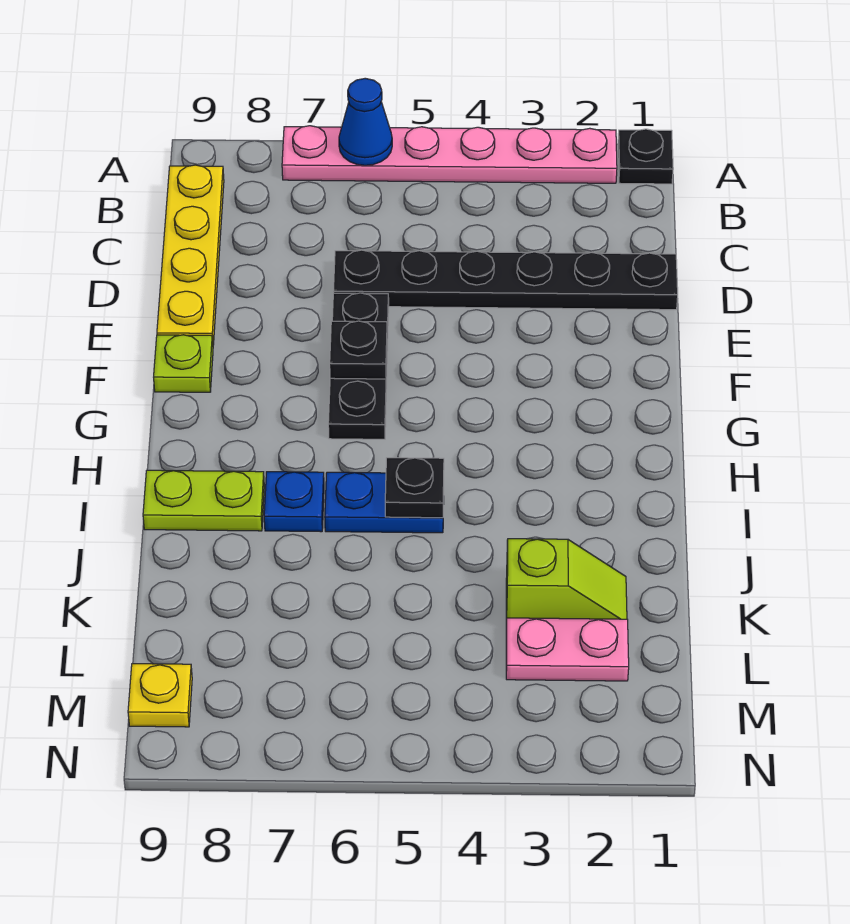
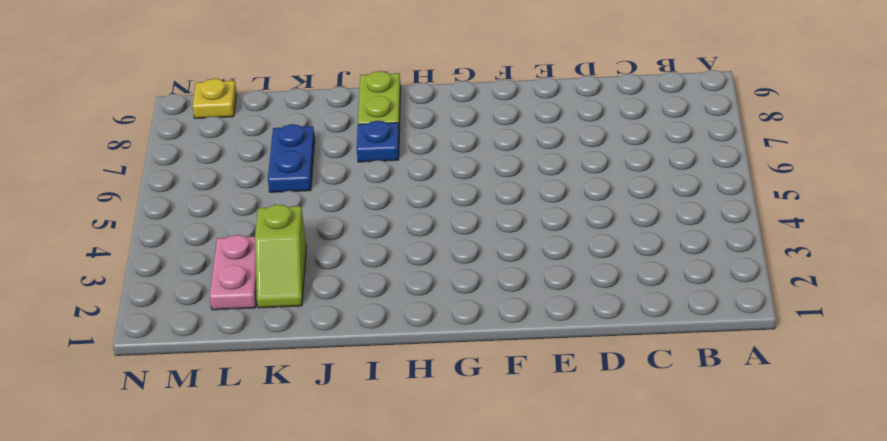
blue plate K6:K7 level 1 -> blue plate I5:I6 level 1
none -> black plate A1 level 1
none -> pink plate A2:A7 level 1
none -> yellow plate B9:E9 level 1

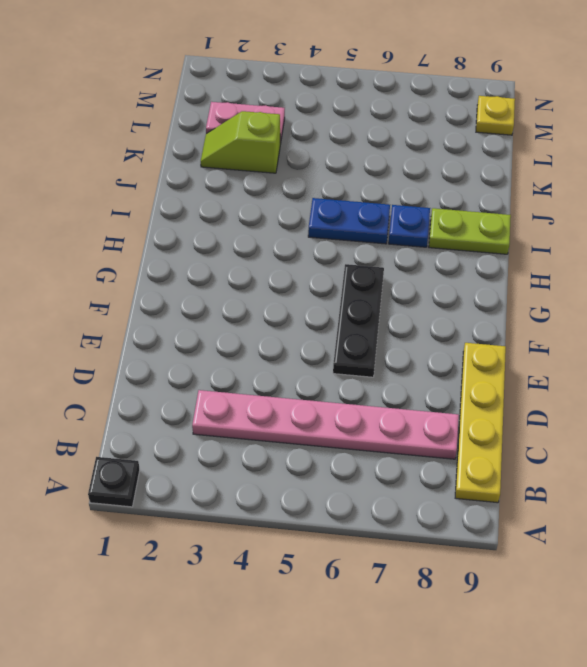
pink plate C3:C8 level 1 -> pink plate A2:A7 level 1
none -> black plate D1:D6 level 1
none -> lime plate F9 level 1
none -> blue cone A6 level 2

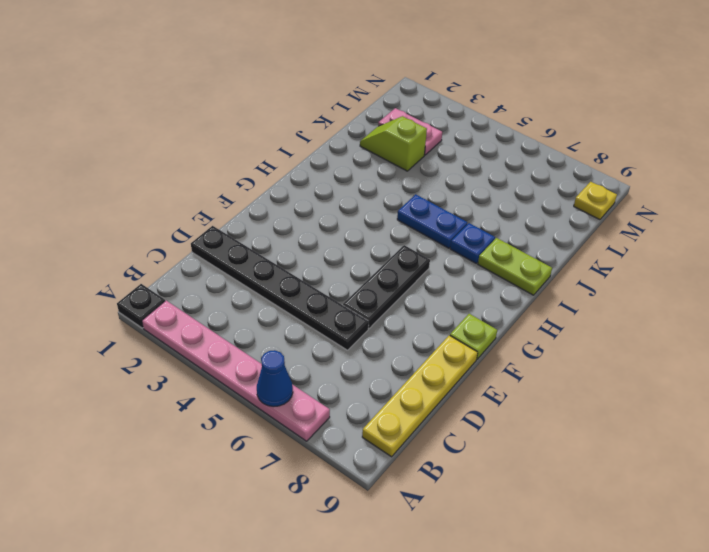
none -> black plate F6 level 2
none -> black plate I5 level 2

